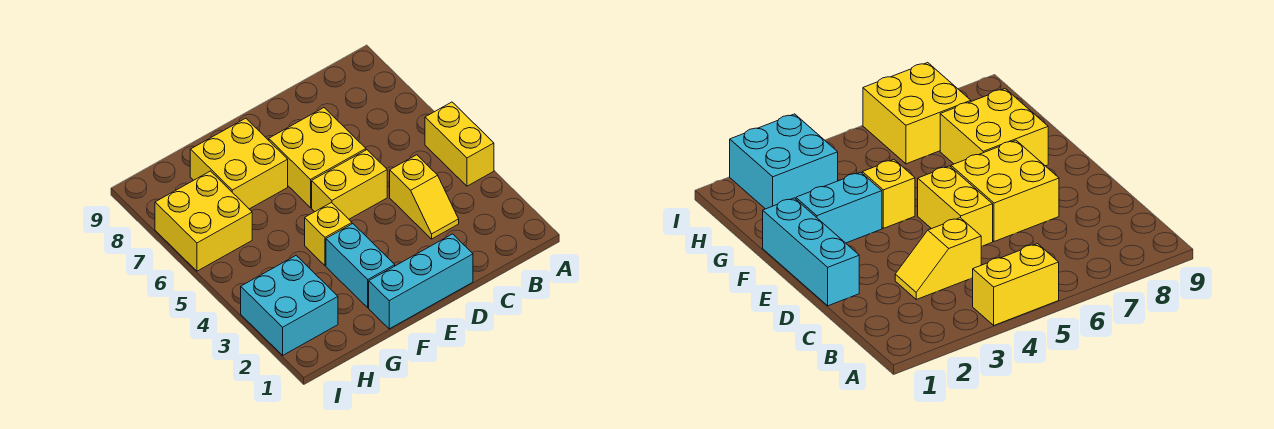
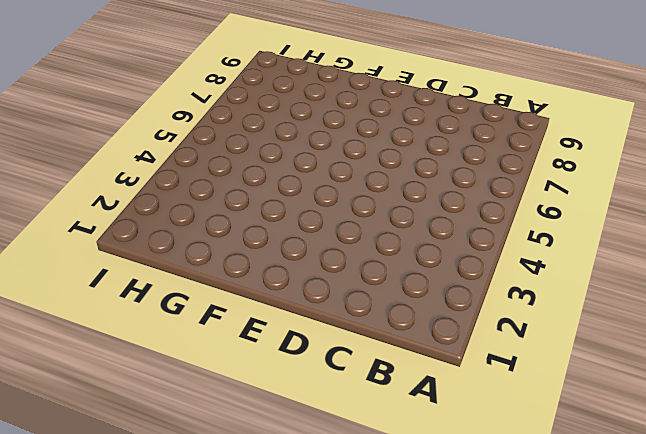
none -> yellow brick A4:A5 level 1
none -> yellow slope C3:C4 level 1 top 4

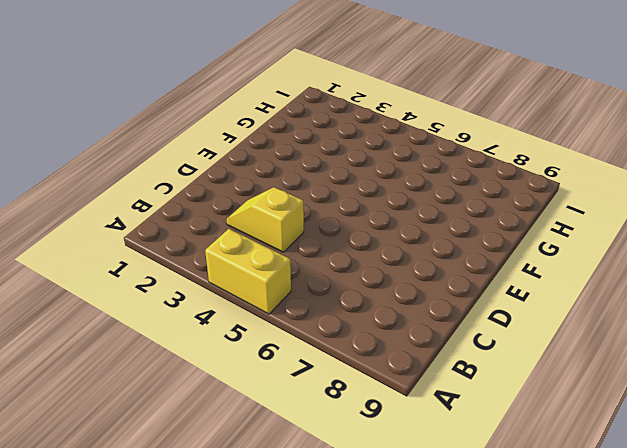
none -> cyan brick D1:F1 level 1
none -> yellow brick D5:E5 level 1

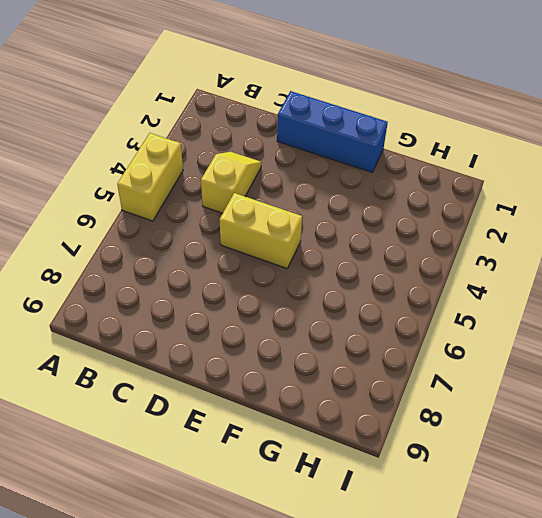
blue brick D1:F1 level 1 -> cyan brick D1:F1 level 1
none -> yellow brick D6:E7 level 1
none -> cyan brick F2:F3 level 1

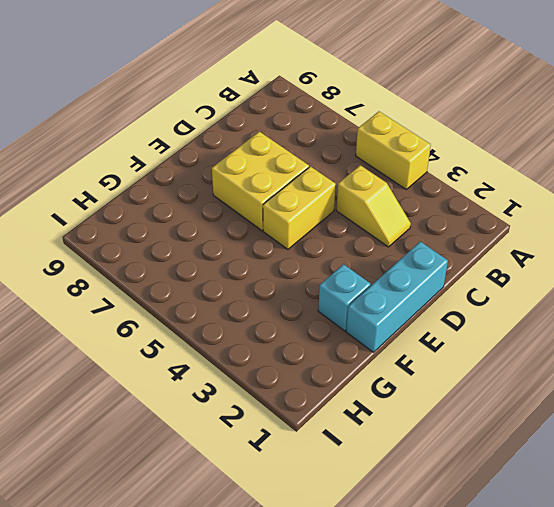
cyan brick F2 level 1 -> cyan brick F2:F3 level 1
none -> yellow brick F4 level 1
none -> yellow brick F7:G8 level 1

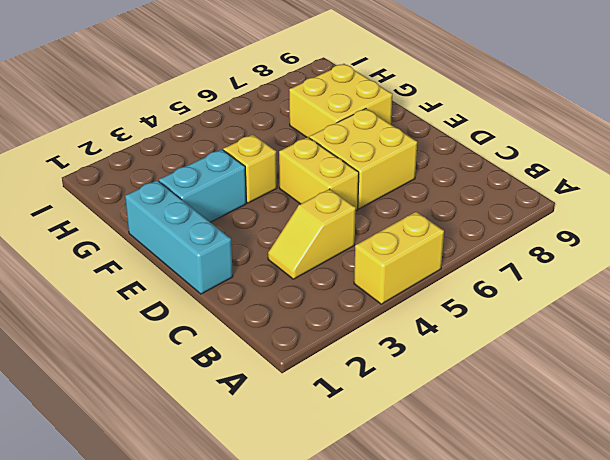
none -> cyan brick H2:I3 level 1
none -> yellow brick H6:I7 level 1

